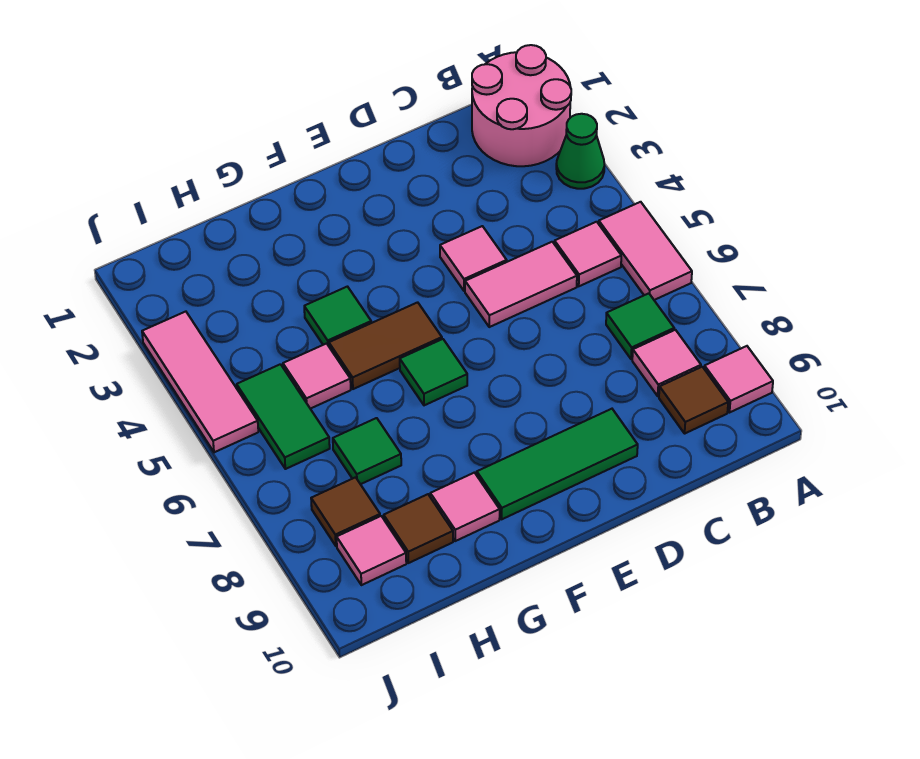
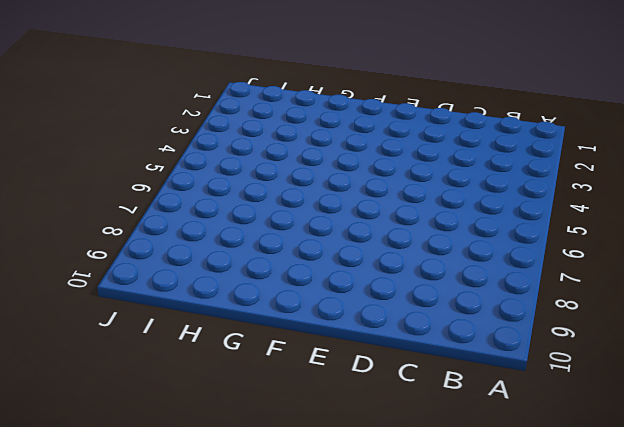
none -> pink round brick A1:B2 level 1
none -> green cone A3 level 1
none -> pink tile A5:A6 level 1

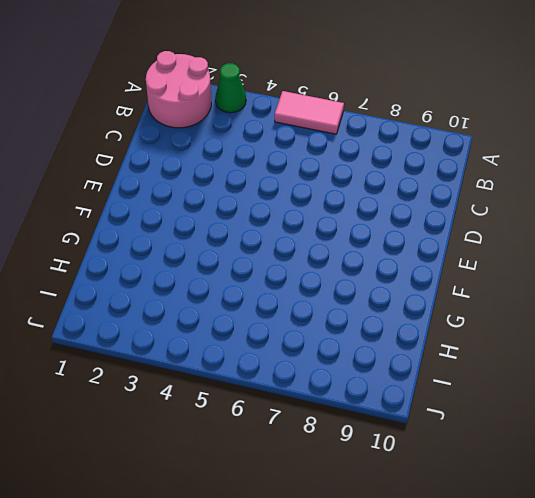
none -> pink tile A9 level 1
none -> pink tile B5 level 1
none -> green tile B7 level 1

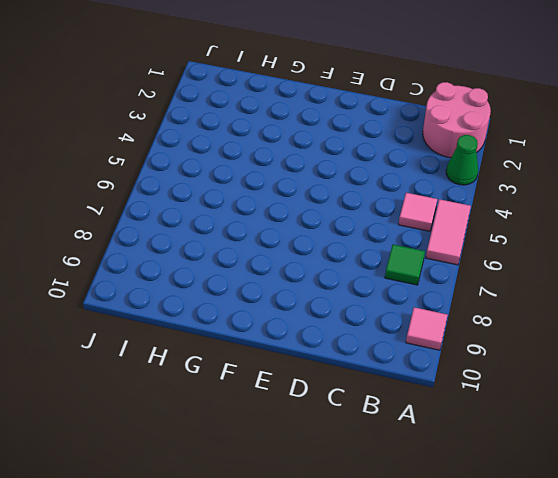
none -> pink tile B8 level 1
none -> brown tile B9 level 1
none -> pink tile C5:D5 level 1

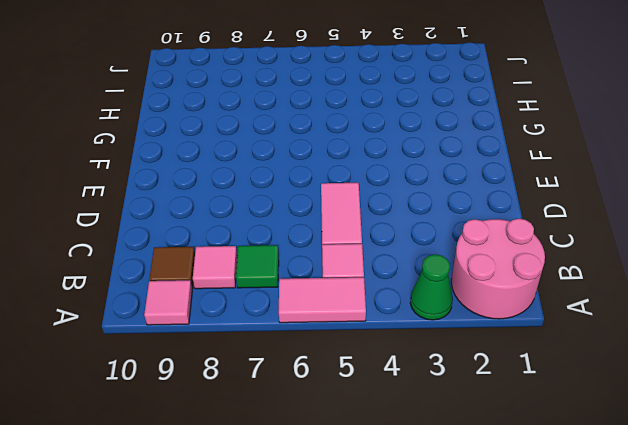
none -> pink tile D4 level 1
none -> green tile D9:F9 level 1
none -> brown tile F5:G5 level 1

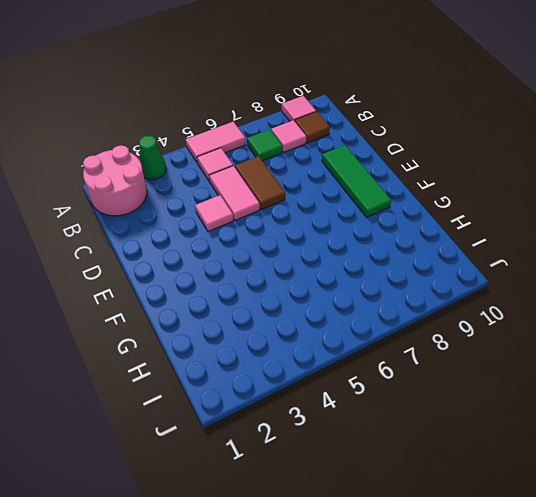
brown tile C6:D6 level 1 -> brown tile F5:G5 level 1
none -> green tile F6 level 1
none -> green tile G4 level 1
none -> pink tile G9 level 1

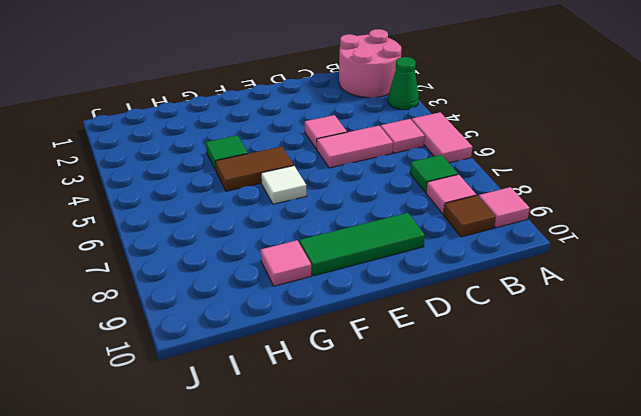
white tile F6 level 1 -> green tile F6 level 1
none -> pink tile H5 level 1
none -> green tile H7 level 1
none -> brown tile H9 level 1

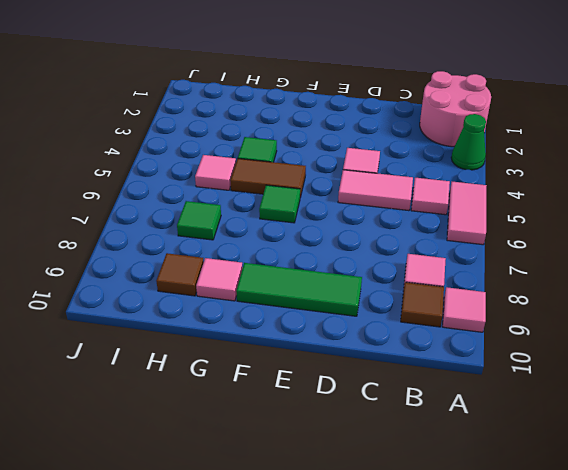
none -> green tile B7 level 1
none -> green tile I5:I6 level 1
none -> brown tile I8 level 1

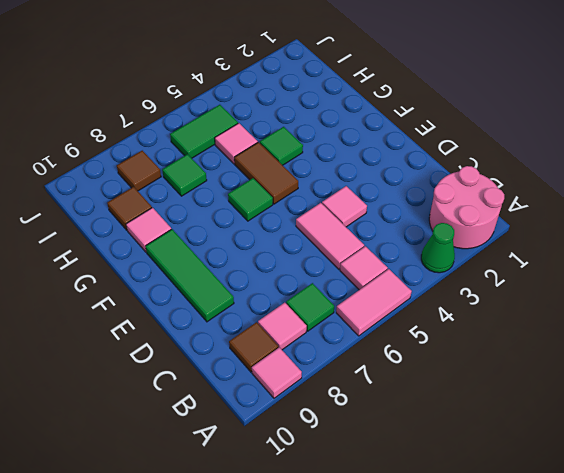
none -> pink tile I9 level 1
none -> pink tile J3:J5 level 1

